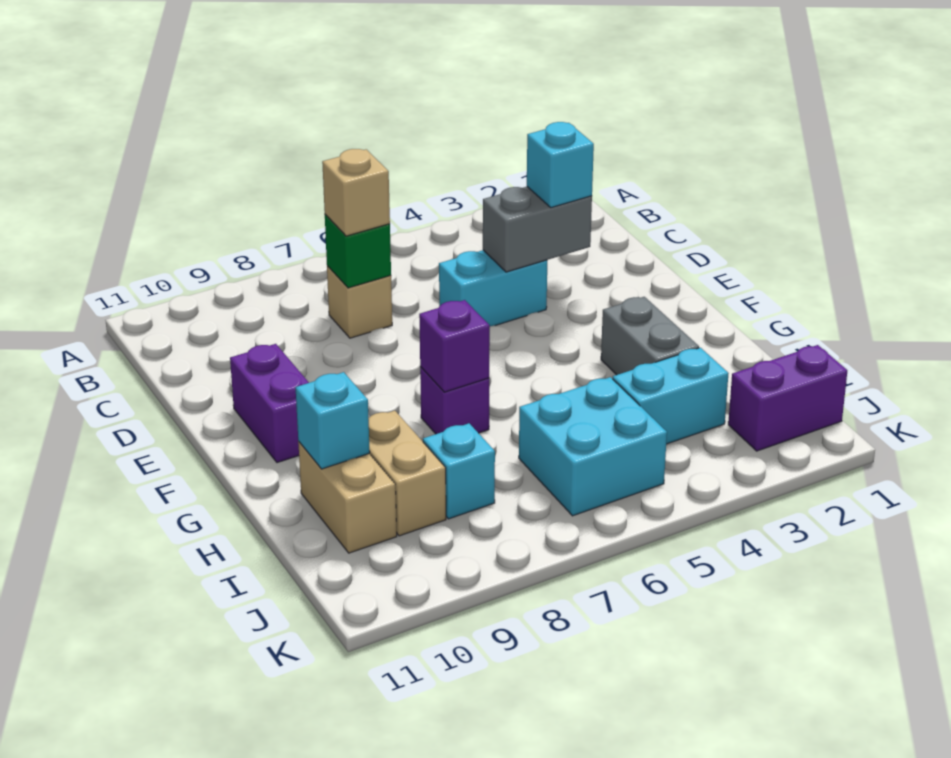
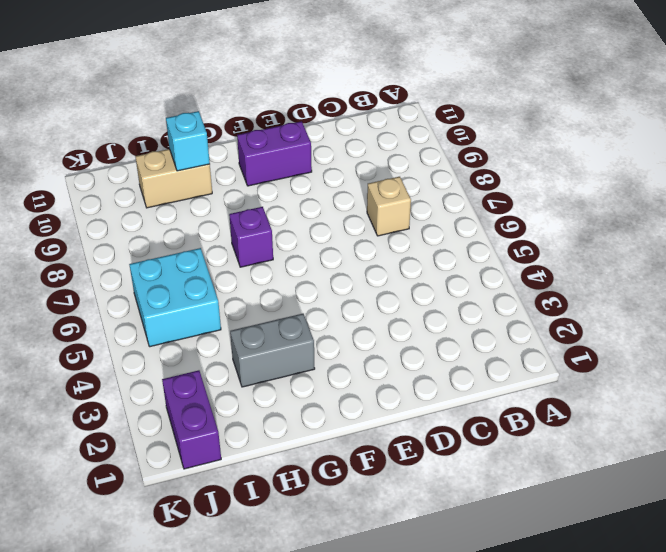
none -> cyan brick D4:D5 level 1
none -> tan brick H9:I9 level 1
none -> cyan brick I3:I4 level 1

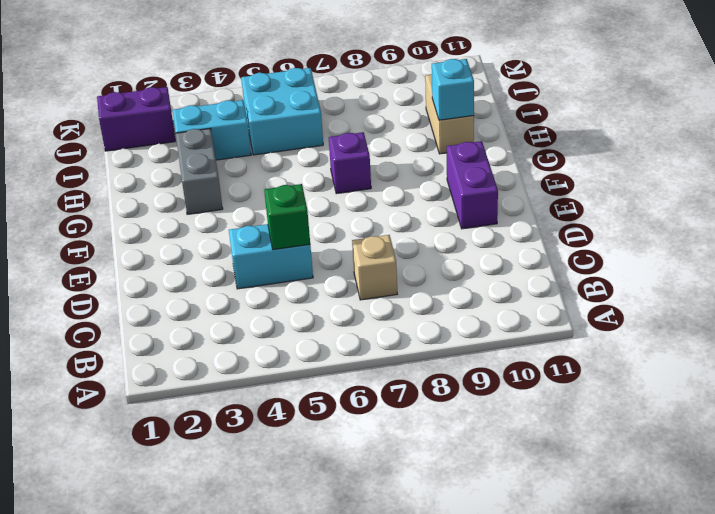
green brick D5 level 2 -> green brick C7 level 2
none -> tan brick H9:I9 level 1
none -> cyan brick I8 level 1
none -> grey brick D3:D4 level 2

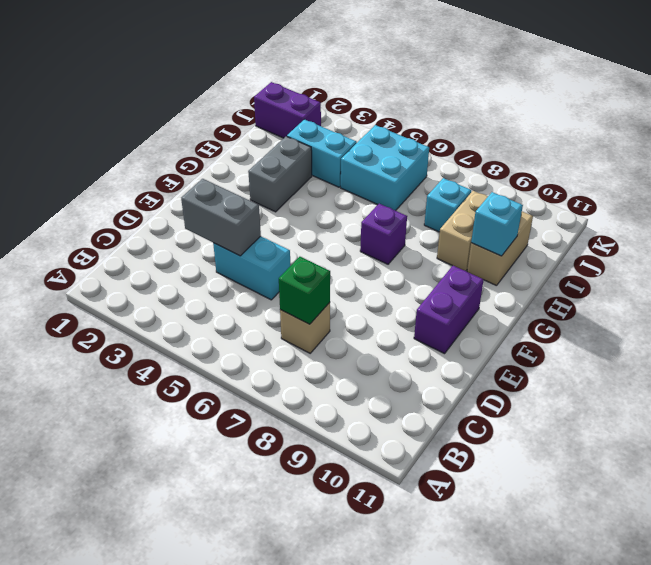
none -> purple brick G7 level 2
none -> tan brick C7 level 3
none -> cyan brick D3 level 3

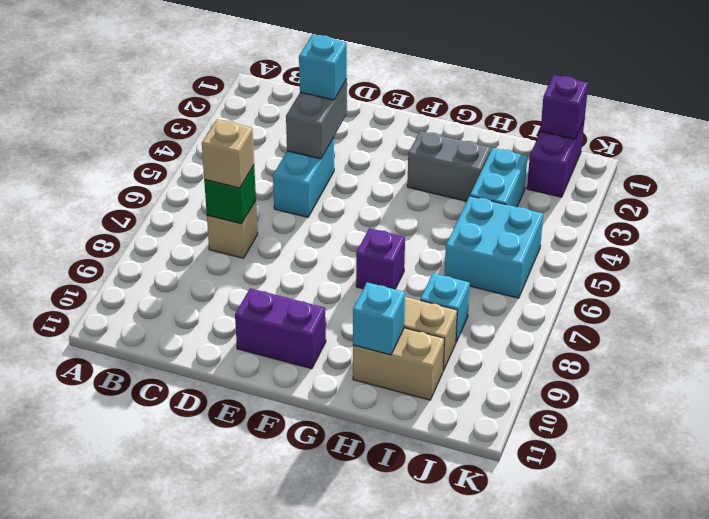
purple brick J1 level 2 -> purple brick G7 level 2

